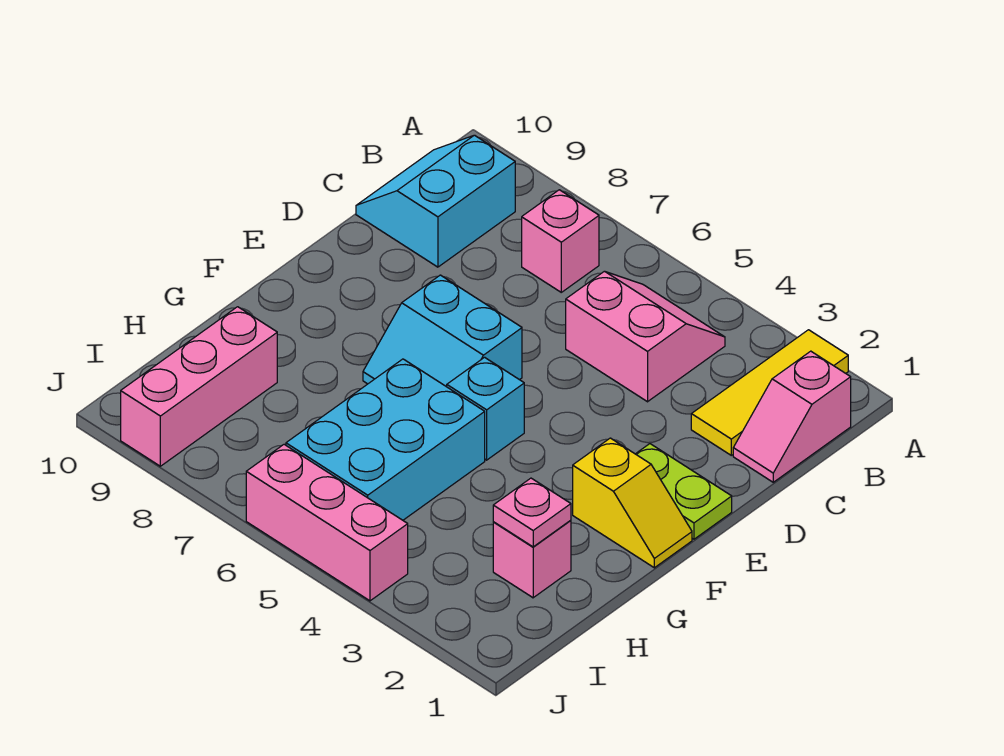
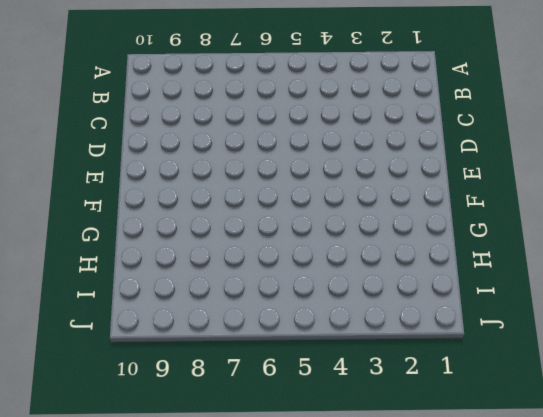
none -> yellow tile A2:C2 level 1
none -> pink slope B1:C1 level 1 top B
none -> pink slope B4:C5 level 1 top C

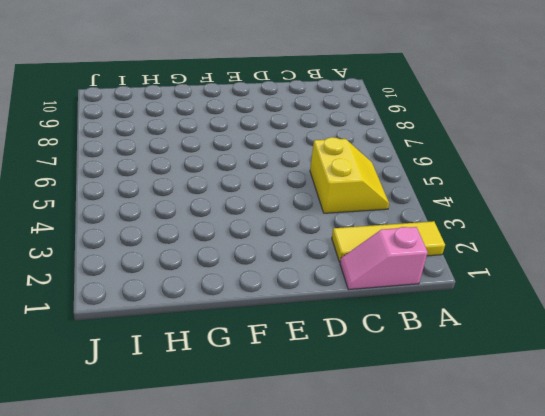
yellow slope B4:C5 level 1 top C -> pink slope B4:C5 level 1 top C
none -> pink brick B7 level 1
none -> cyan slope B9:C10 level 1 top 9
none -> lime plate E1:E2 level 1

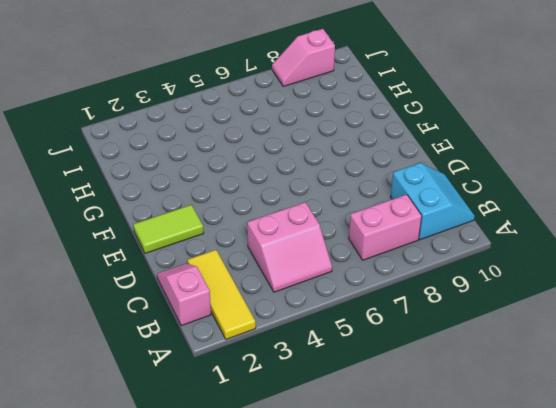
pink brick B7:B8 level 1 -> pink brick B7 level 1
lime tile E1:E2 level 1 -> lime plate E1:E2 level 1
pink slope J8:J9 level 1 top 9 -> pink brick H9:J9 level 1
none -> cyan slope E6:F7 level 1 top E
none -> yellow slope F1:F2 level 1 top 2
none -> cyan brick F5 level 1

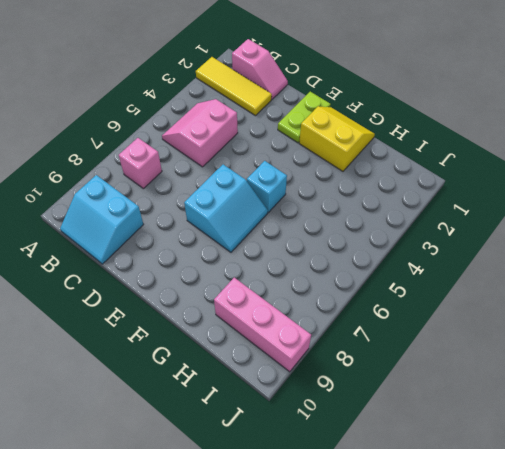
yellow slope F1:G2 level 1 top 2 -> yellow slope F1:F2 level 1 top 2
none -> cyan brick G5:I6 level 1
none -> pink brick H2 level 1
none -> pink brick J4:J6 level 1

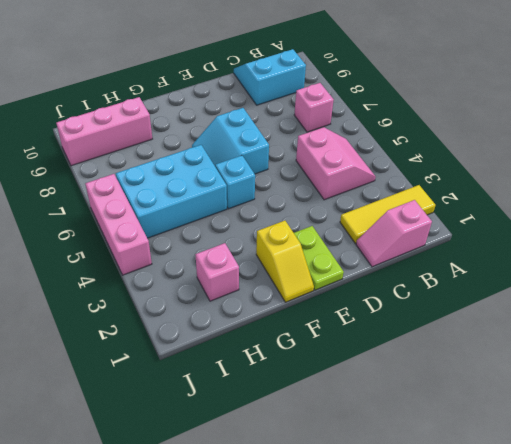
none -> pink plate H2 level 2

